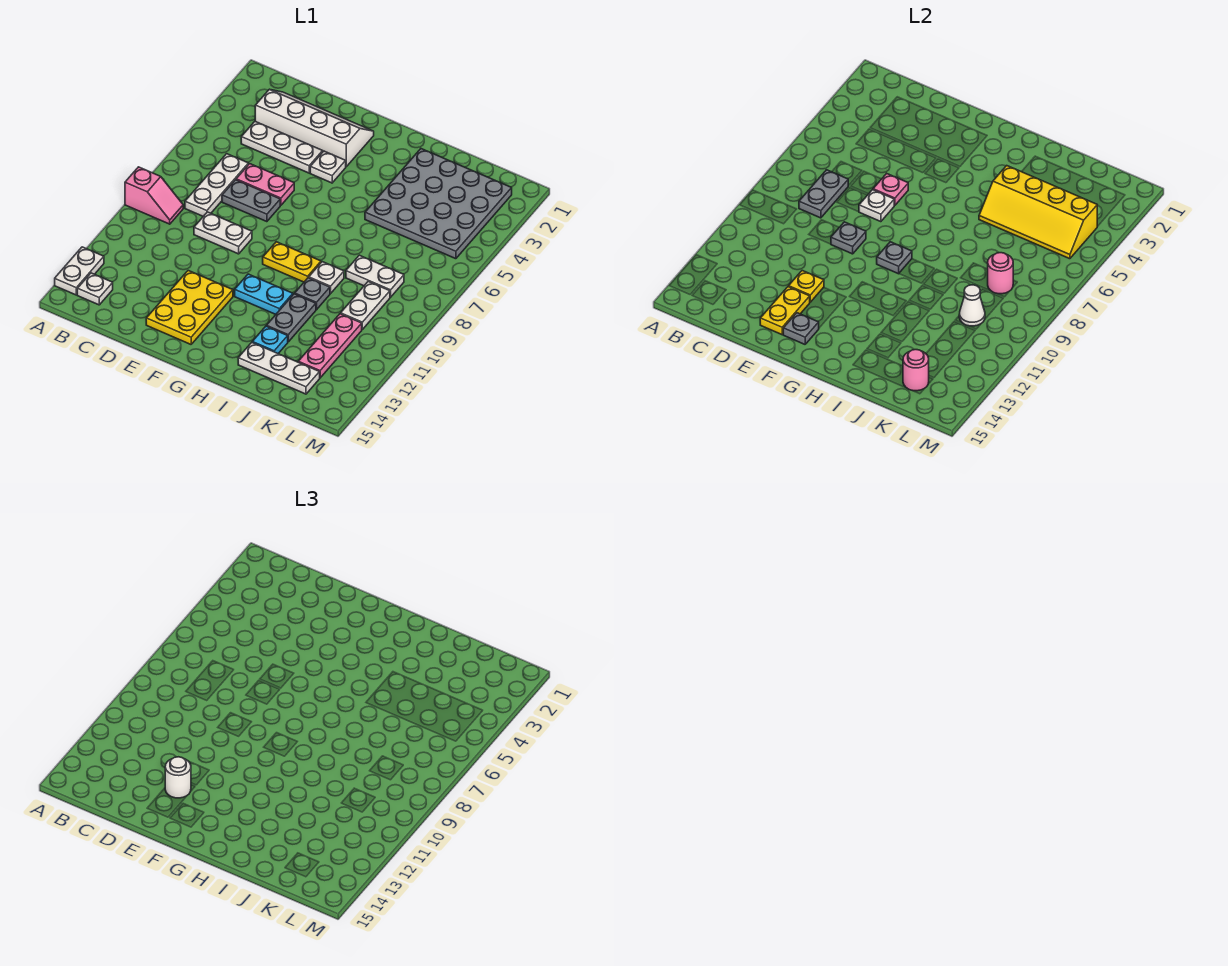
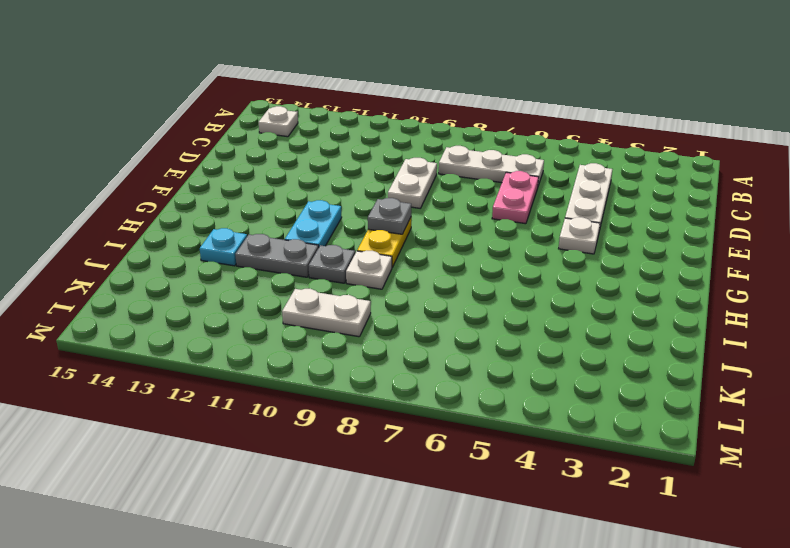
none -> pink slope A9:B9 level 1 top A
none -> white plate A13:A14 level 1
none -> white slope C2:F3 level 1 top 3
none -> grey plate D7:E7 level 1

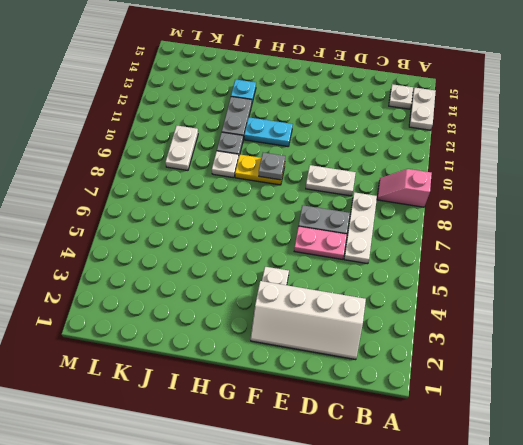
none -> white plate C4:E4 level 1
none -> yellow plate E12:F14 level 1
none -> grey plate I2:L5 level 1
none -> white plate I14:K14 level 1

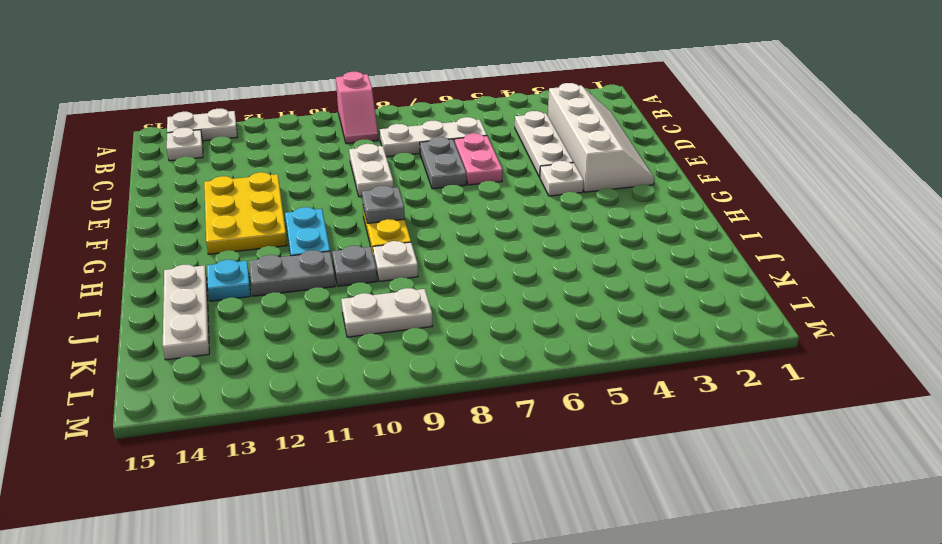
yellow plate E12:G13 level 1 -> yellow plate E12:F14 level 1
none -> grey plate I2:L5 level 1
none -> white plate J8:K8 level 1
none -> pink plate K11:K13 level 1
none -> grey plate C7:C8 level 2

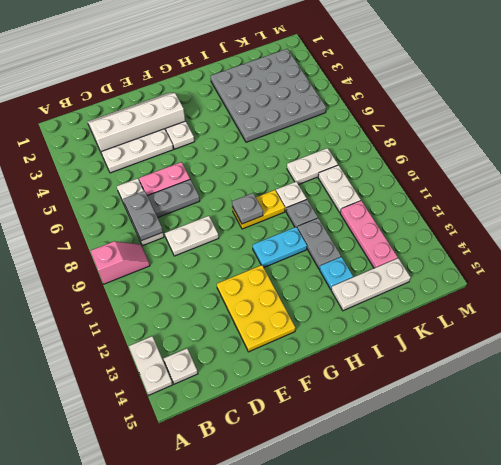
none -> pink plate E6 level 2
none -> white plate E7 level 2
none -> grey plate E9 level 2
none -> yellow plate E12 level 2

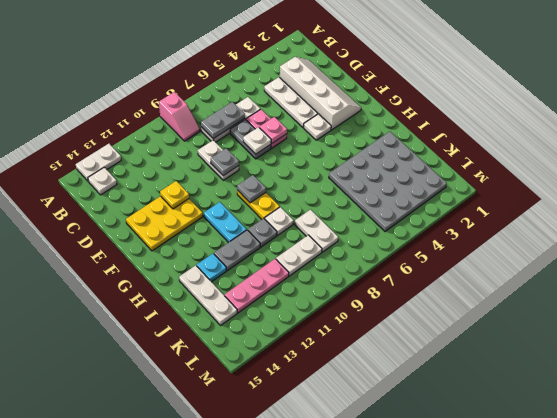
none -> yellow plate E13:E14 level 2
none -> grey plate F14 level 2
none -> yellow slope I4:L5 level 2 top 4
none -> pink round brick K8 level 2

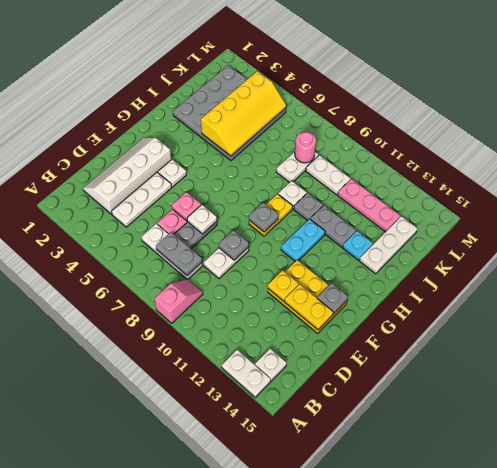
none -> white cone K10 level 2
none -> pink round brick K14 level 2
none -> white round brick E13 level 3

